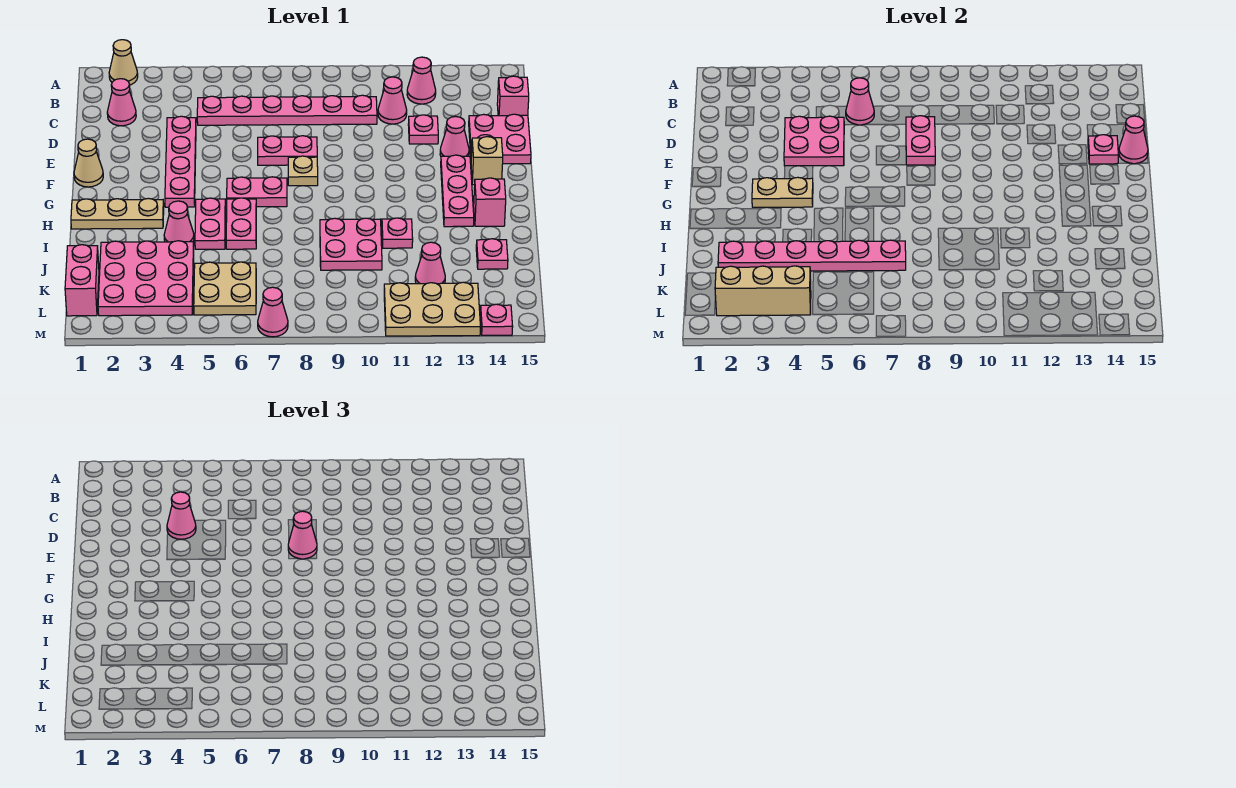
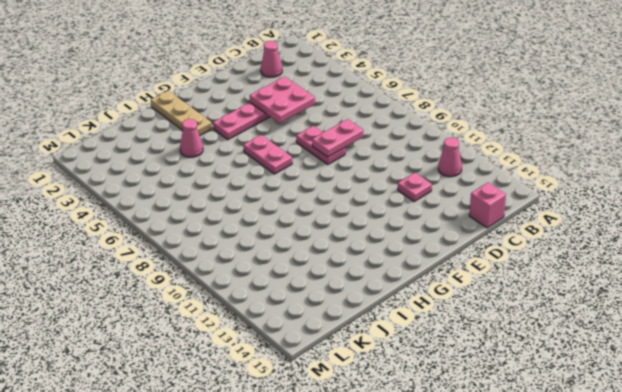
none -> tan cone A2 level 1
none -> pink plate C5:C10 level 1
none -> pink cone C11 level 1
none -> pink plate D14:E15 level 1

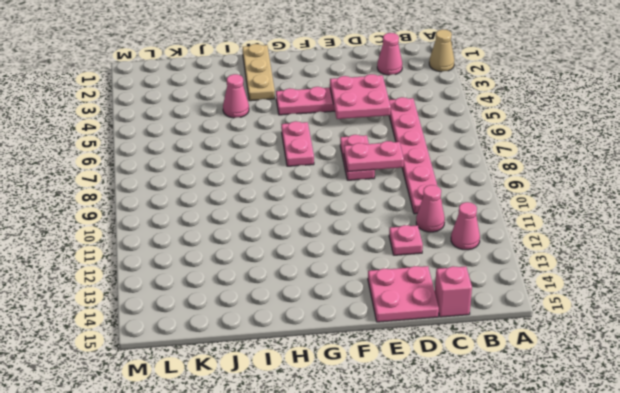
none -> pink cone E13 level 1
none -> tan cone F1 level 1
none -> tan plate F8 level 1
none -> pink plate F13:H13 level 1

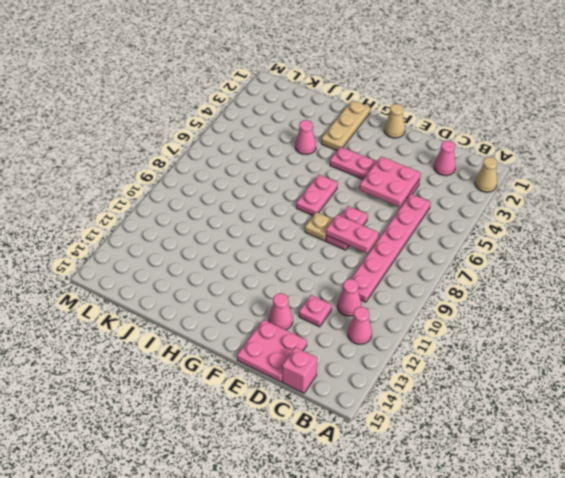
none -> pink plate F13:H13 level 1
none -> tan brick F14 level 1
none -> pink plate H5:I5 level 1
none -> pink plate H6:I6 level 1

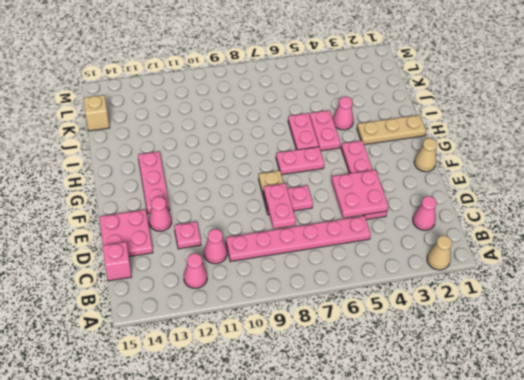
tan brick K15 level 1 -> tan brick F14 level 1
none -> pink brick H14 level 1
none -> pink plate I9:J10 level 1
none -> pink plate I11 level 1
none -> pink plate J2:L4 level 1

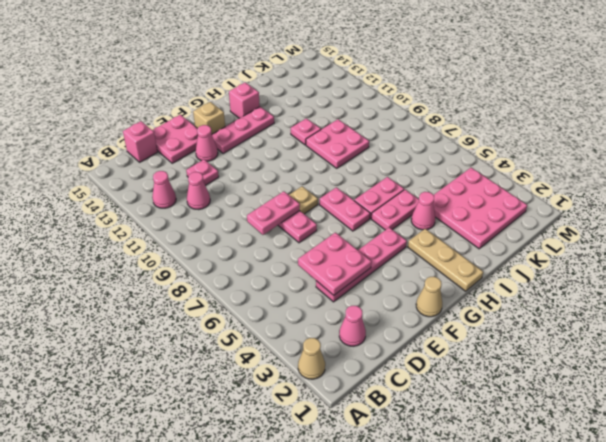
none -> pink plate C5:C10 level 1
none -> pink plate J14 level 1
none -> pink brick K1:L1 level 1
none -> tan plate K5:L6 level 1

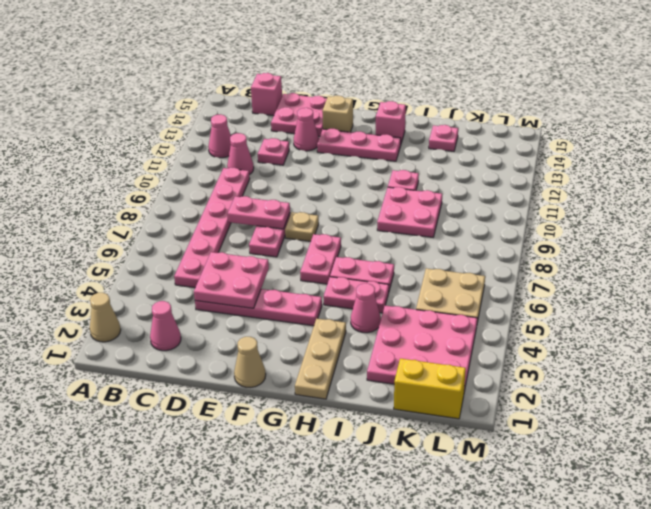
yellow brick K1:L1 level 1 -> pink brick K1:L1 level 1
none -> pink cone K12 level 1
none -> tan plate L11:M13 level 1
none -> pink cone M7 level 1
none -> pink plate M14 level 1

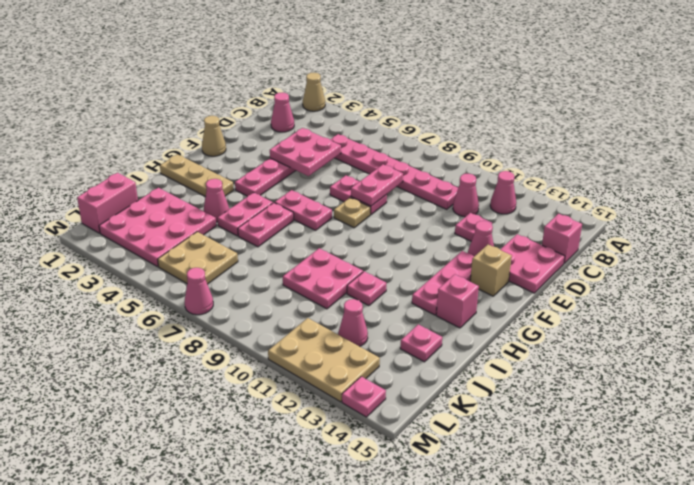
none -> pink cone C6 level 2
none -> pink plate E14 level 2
none -> pink cone E15 level 2
none -> tan plate G3:G4 level 2

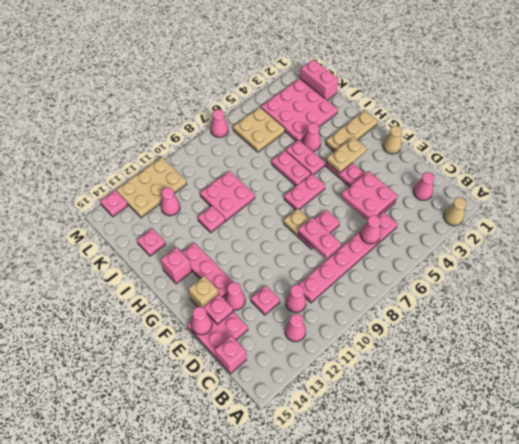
none -> pink plate J2:J7 level 2
none -> tan brick L2:L4 level 2
none -> pink cone D4 level 3
none -> pink cone E8 level 3

